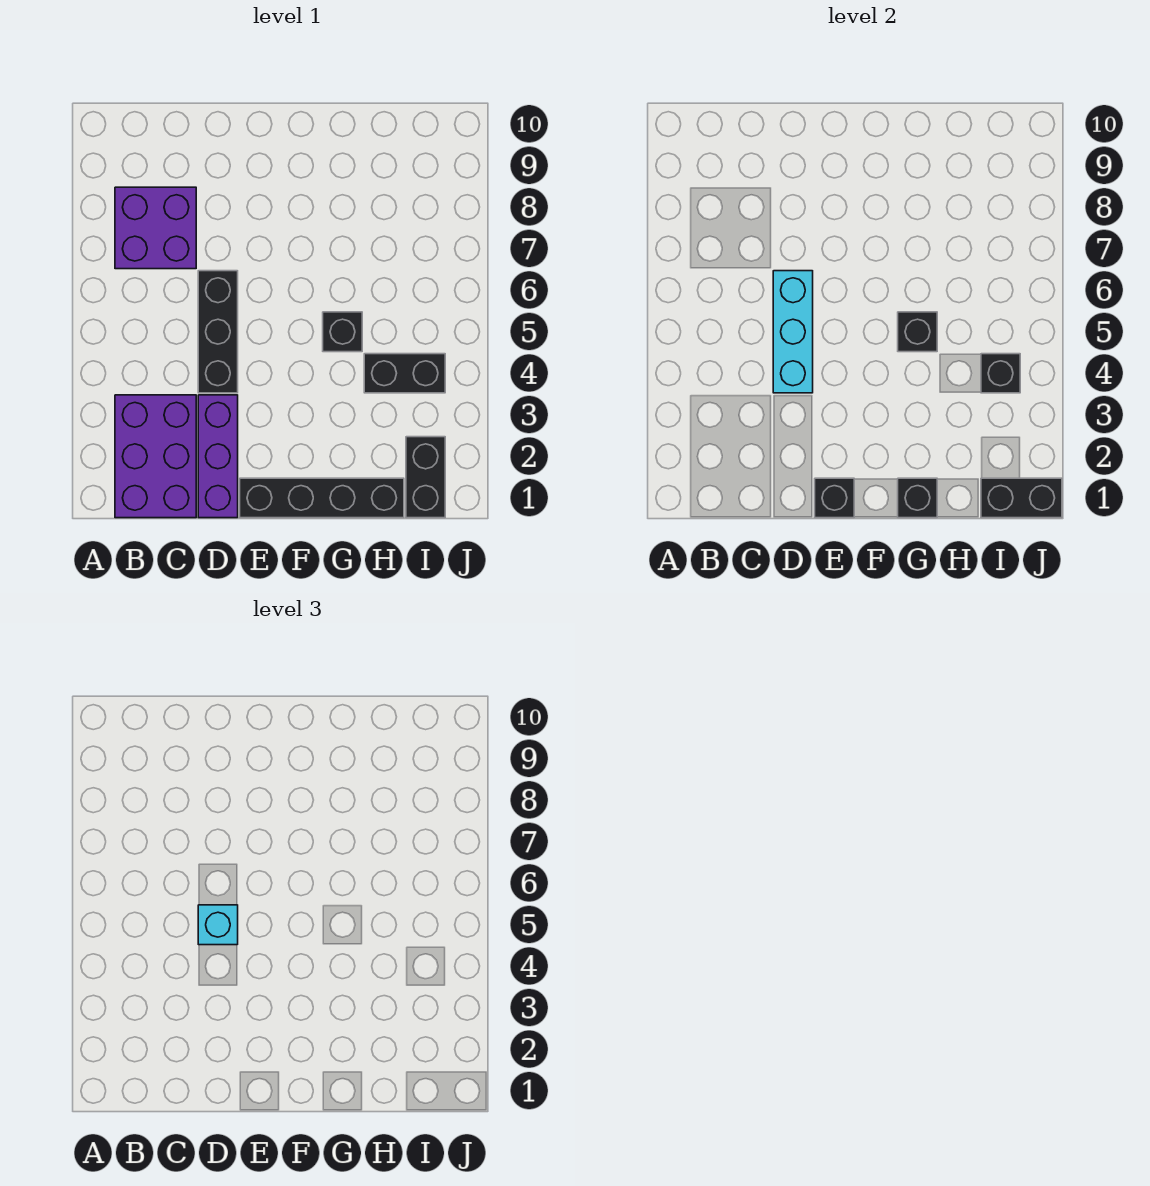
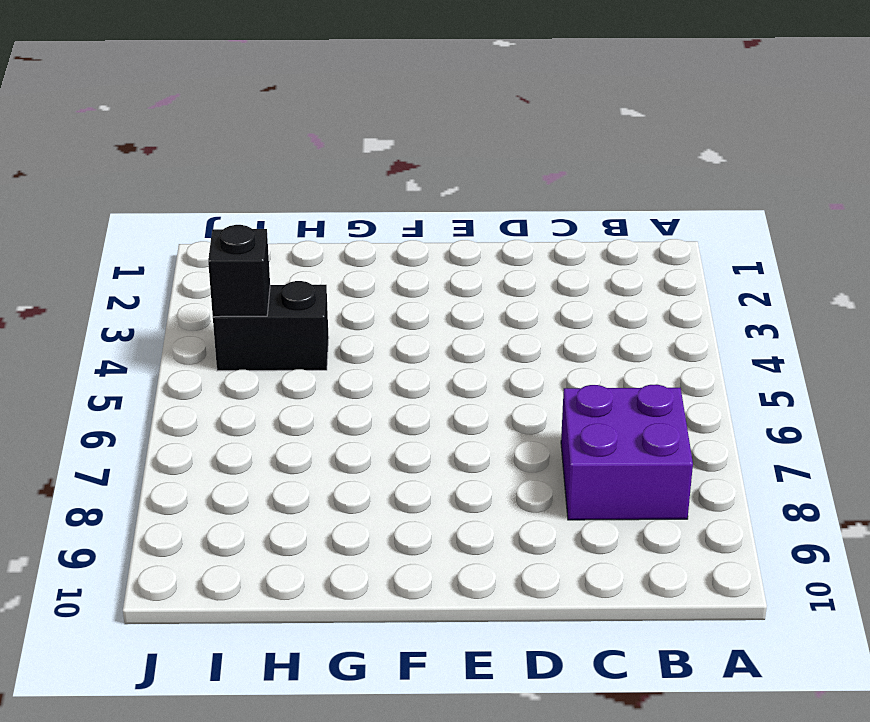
none -> purple brick B1:C3 level 1
none -> purple brick D1:D3 level 1
none -> black brick D4:D6 level 1

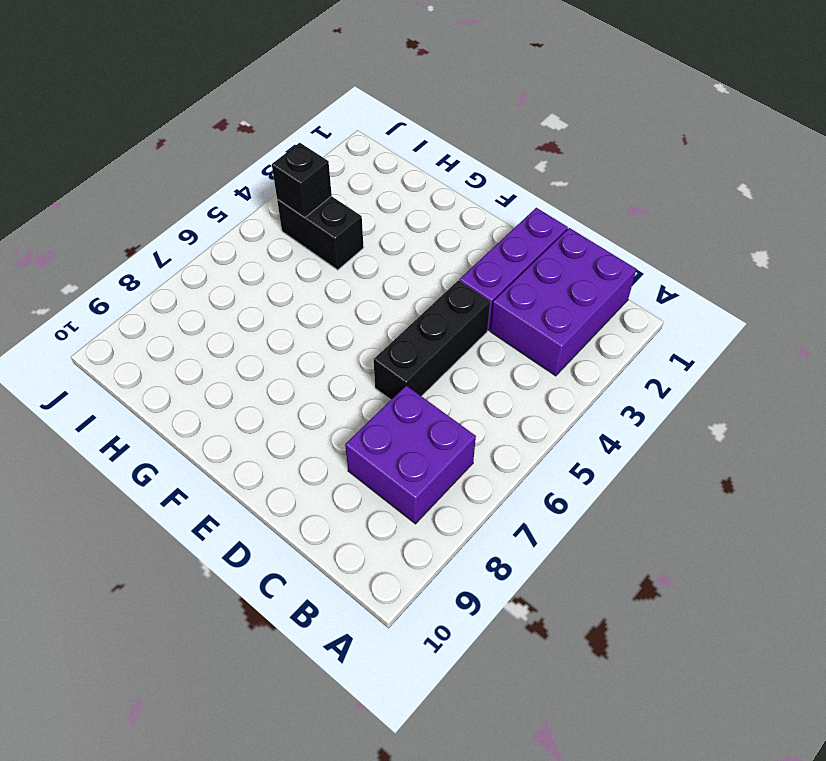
none -> black brick E1:H1 level 1
none -> black brick G5 level 1
none -> black brick I1:I2 level 1

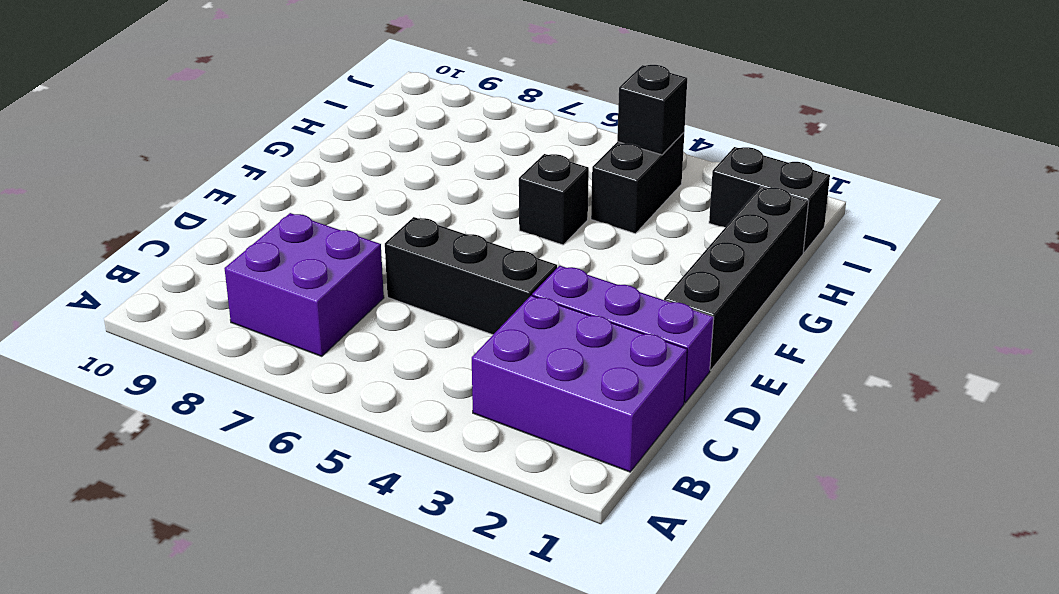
none -> cyan brick D4:D6 level 2
none -> black brick E1 level 2
none -> black brick G1 level 2

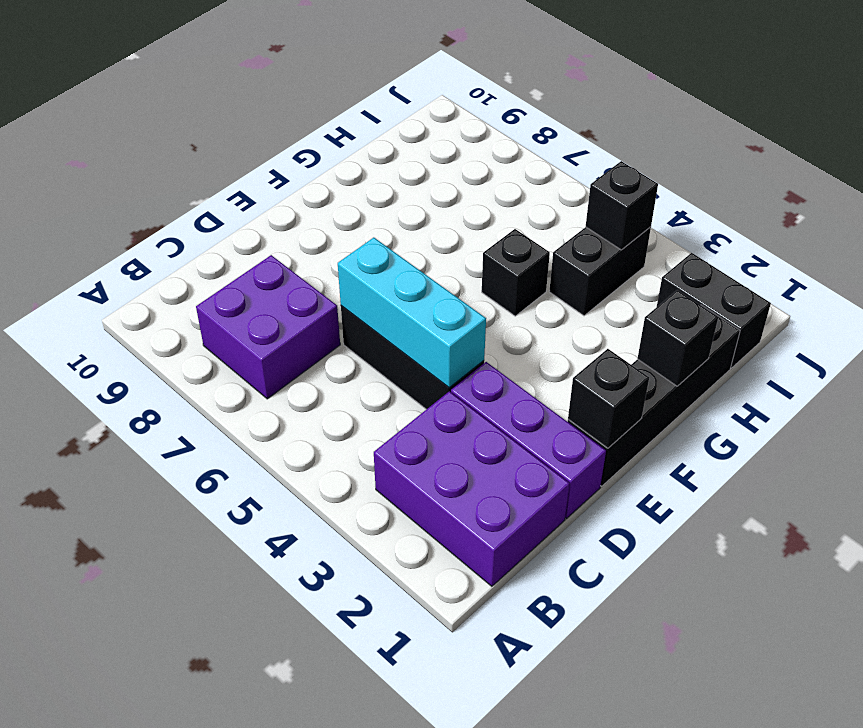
none -> black brick G5 level 2
none -> black brick I1:J1 level 2
none -> cyan brick D5 level 3

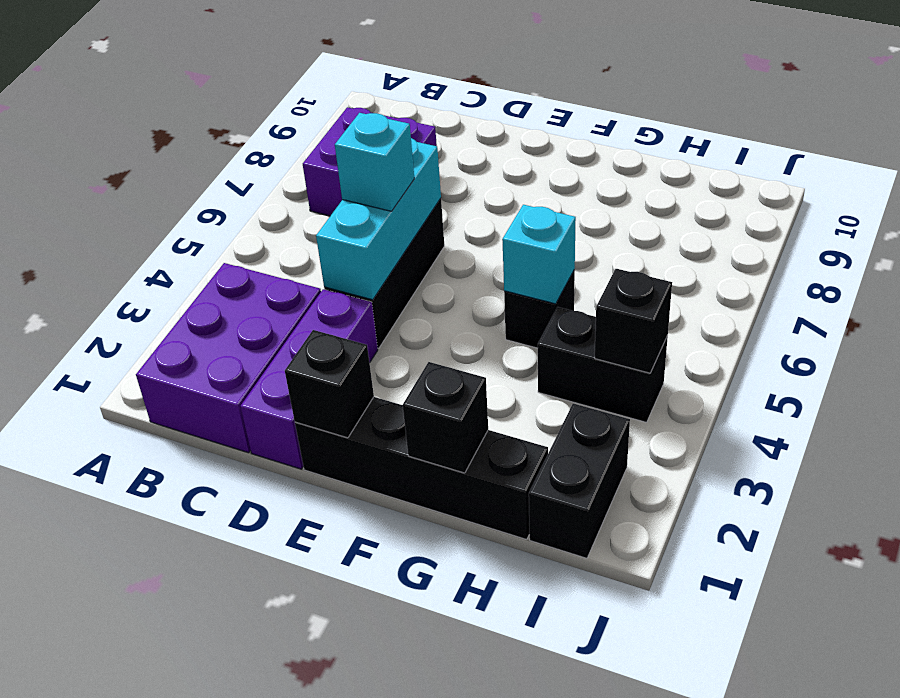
cyan brick G5 level 2 -> black brick G5 level 2
none -> black brick I1:J1 level 2

